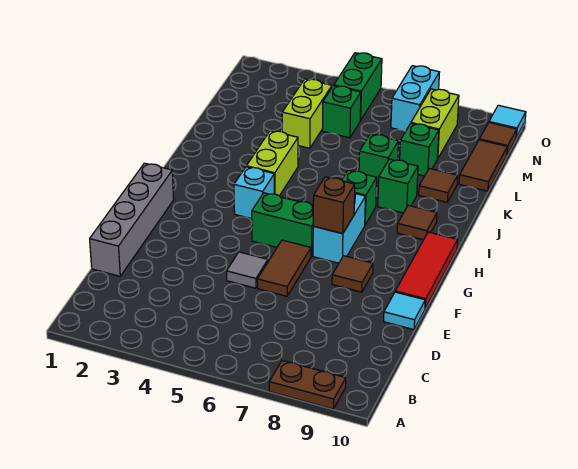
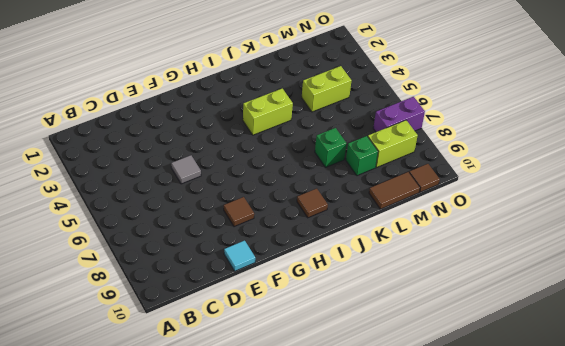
purple brick N7:O7 level 1 -> cyan brick N7:O7 level 1
none -> brown plate A8:A9 level 1
none -> grey brick D1:G1 level 1
none -> brown tile E6:F6 level 1

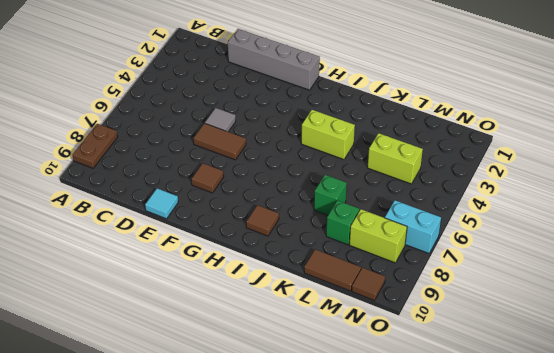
none -> red tile F10:H10 level 1
none -> green brick G5:G6 level 1
none -> cyan brick G7:H7 level 1

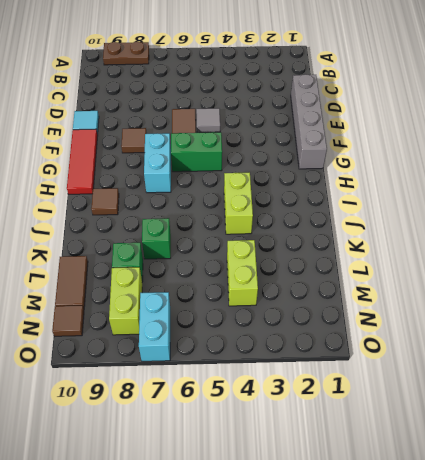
none -> cyan brick H4 level 1
none -> green brick I7 level 1
none -> green brick J8 level 1

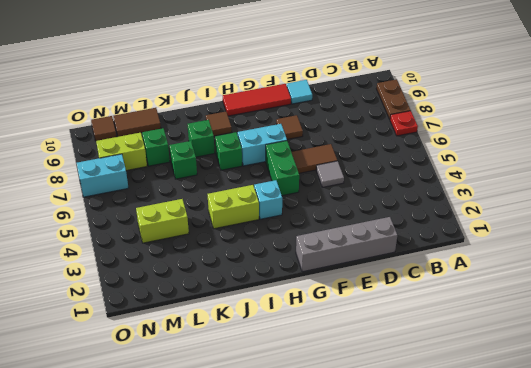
red plate A7 level 1 -> none
none -> brown tile K9 level 1
none -> green brick M5 level 1
none -> green brick N5:O5 level 1

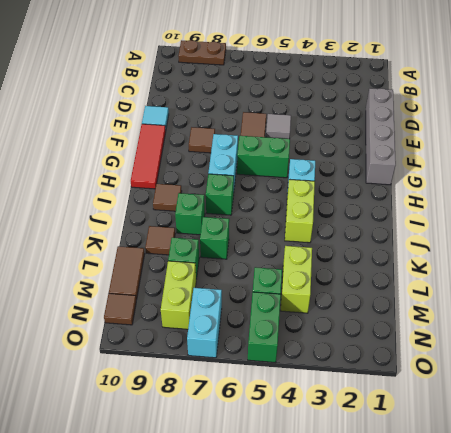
none -> cyan tile O10 level 1
none -> brown brick G7 level 2

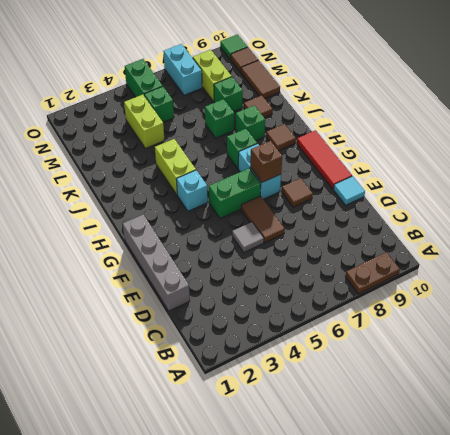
green tile O10 level 1 -> cyan tile O10 level 1

